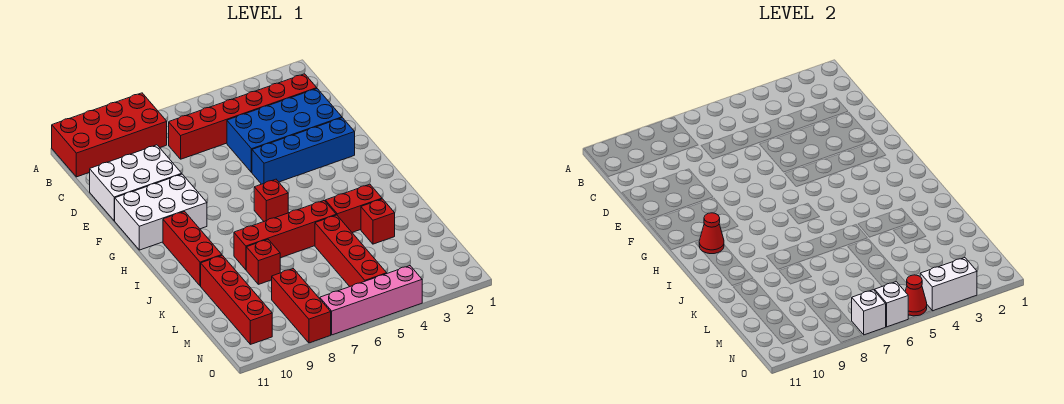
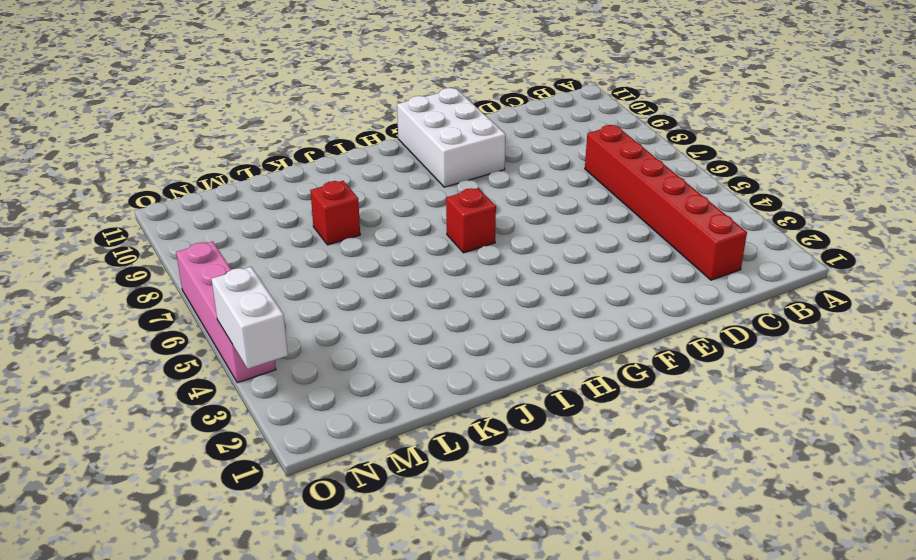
none -> red brick A8:B11 level 1
none -> blue brick D2:E5 level 1
none -> white brick D9:E11 level 1

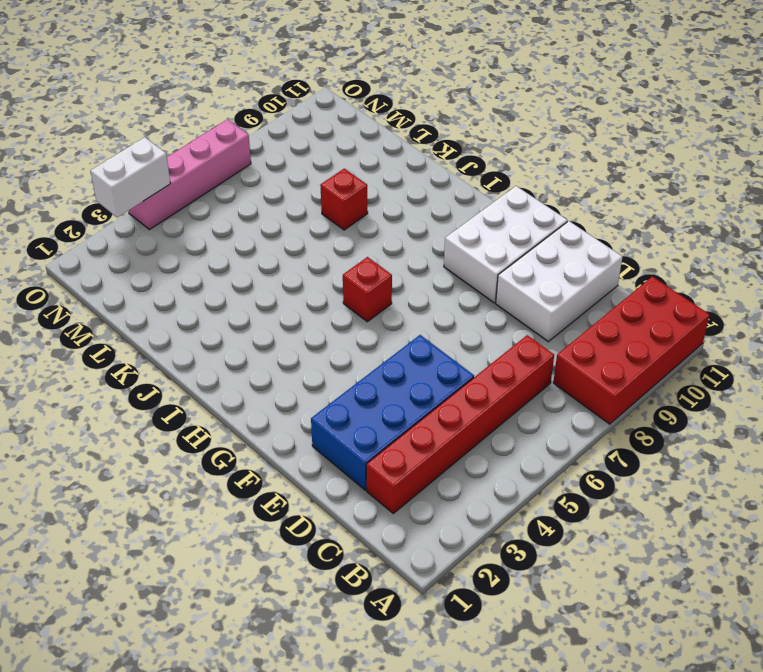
none -> blue brick F2:F5 level 1
none -> red brick H10:J10 level 1
none -> red brick J3:J4 level 1

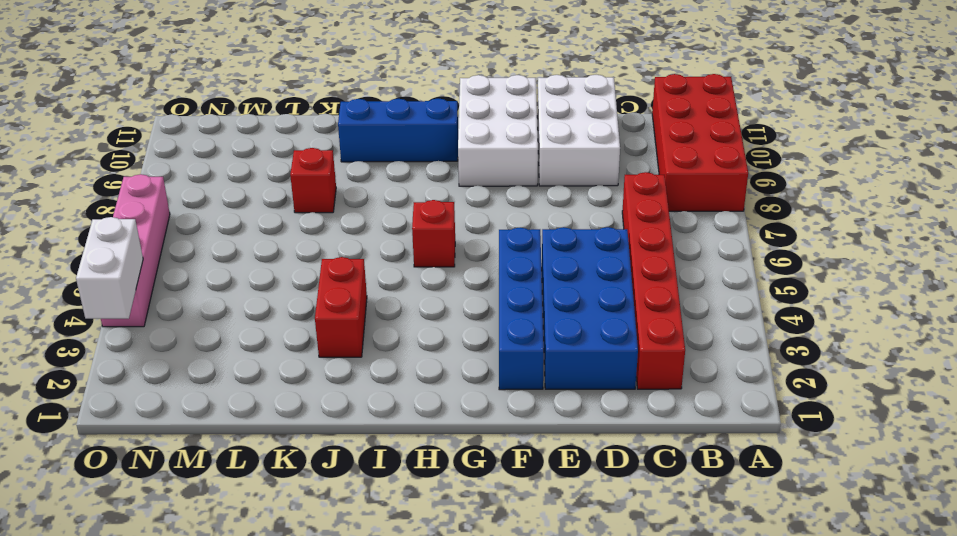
blue brick H10:J10 level 1 -> red brick H10:J10 level 1
none -> red brick J5:J8 level 1
none -> red brick K3 level 1
none -> red brick K5:N5 level 1

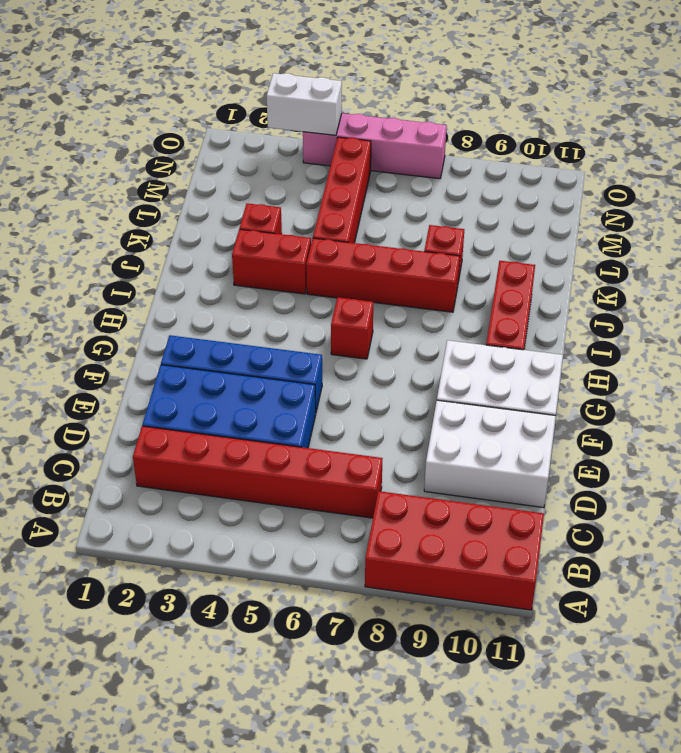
none -> red brick K10:N10 level 1
none -> red brick M8:O8 level 1
none -> red cone H10 level 2

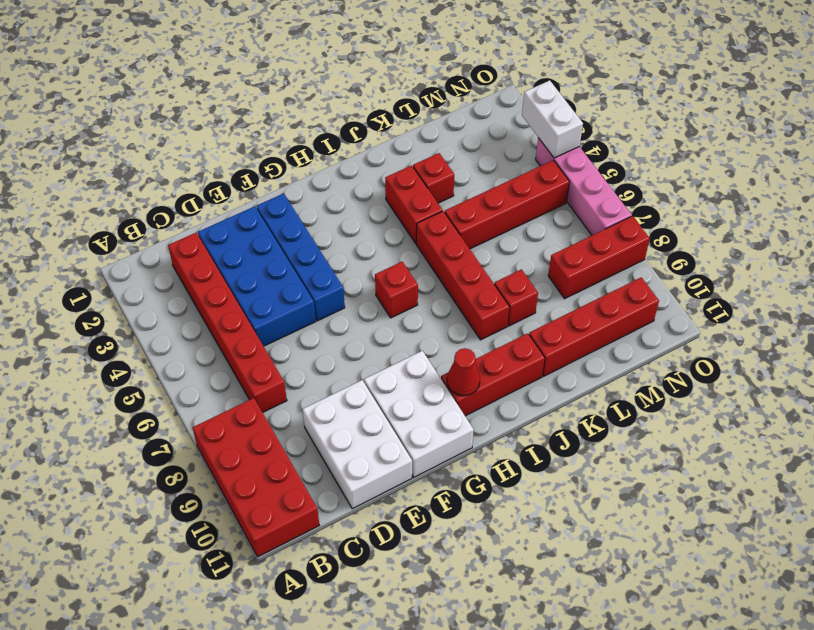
none -> red cone O5 level 2
none -> white brick O6 level 2
none -> white brick O7 level 2

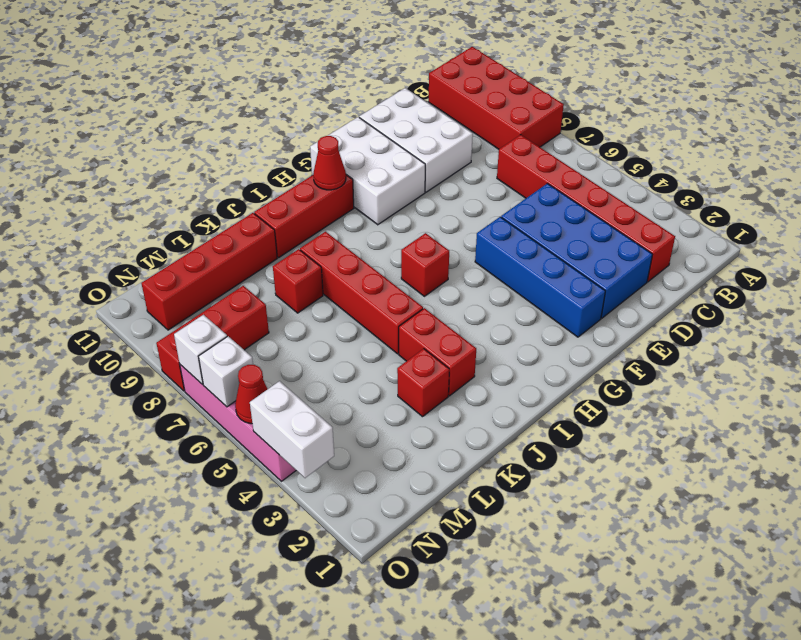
none -> red brick K5:N5 level 1

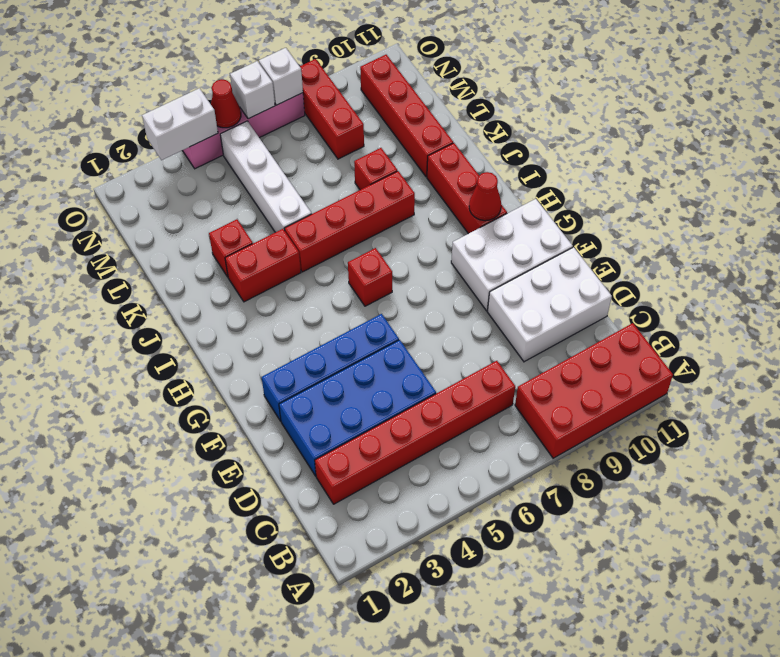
white brick K5:N5 level 1 -> red brick K5:N5 level 1

